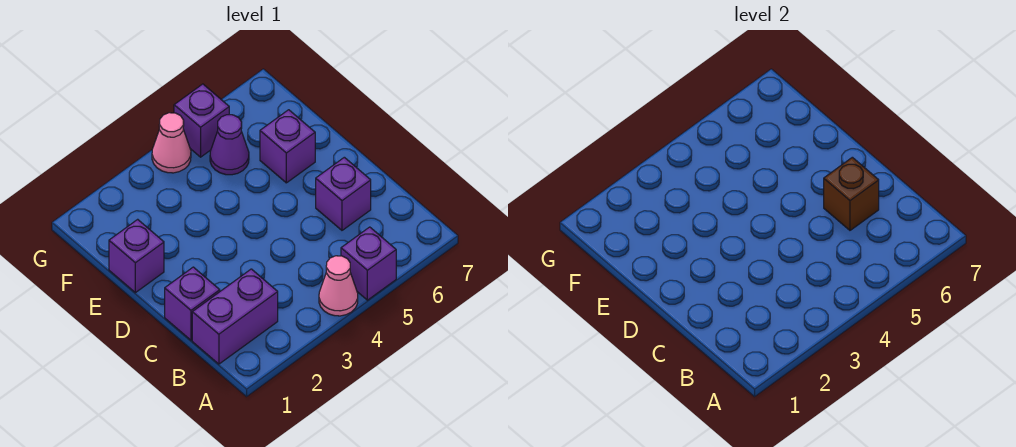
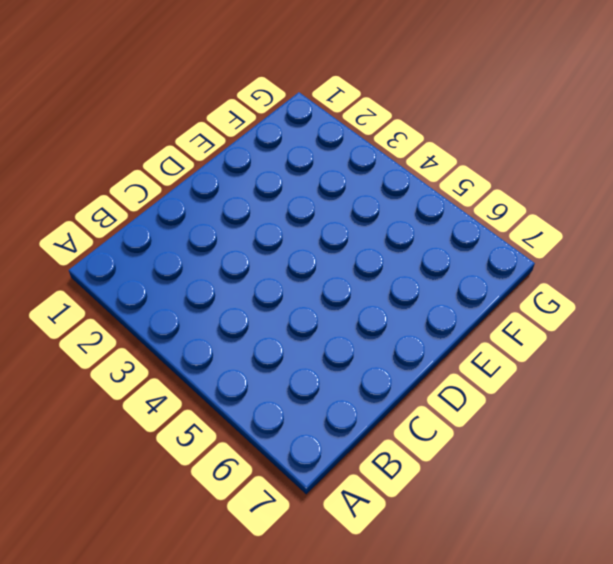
none -> pink cone A4 level 1
none -> purple brick A5 level 1

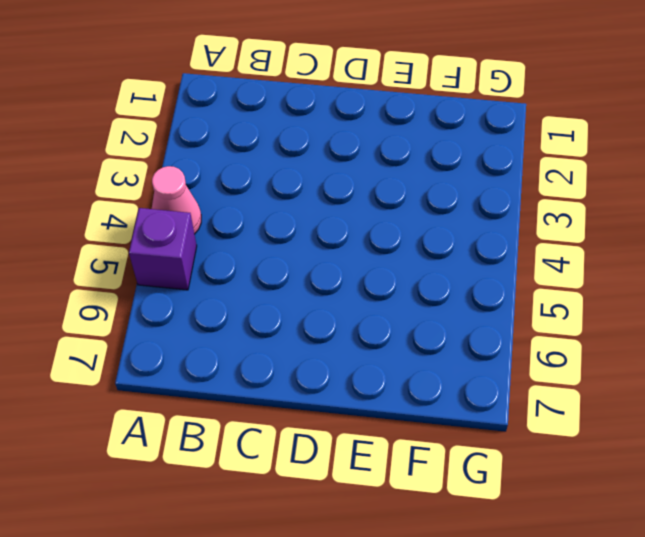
none -> purple brick B1:B2 level 1
none -> purple brick C1 level 1

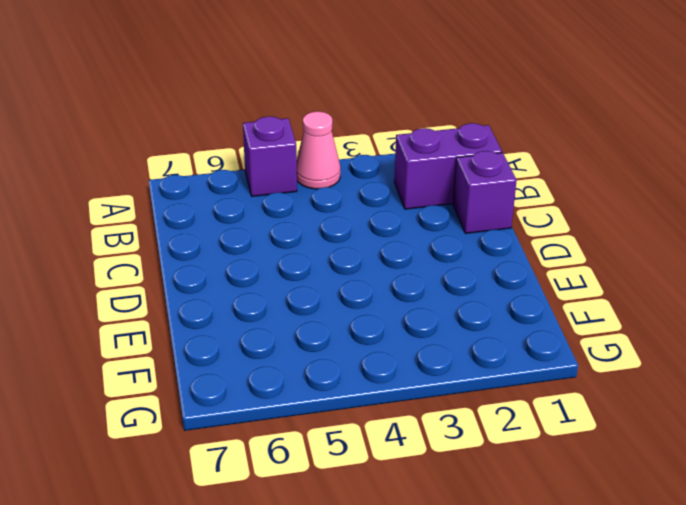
none -> purple brick C6 level 1
none -> purple brick E1 level 1

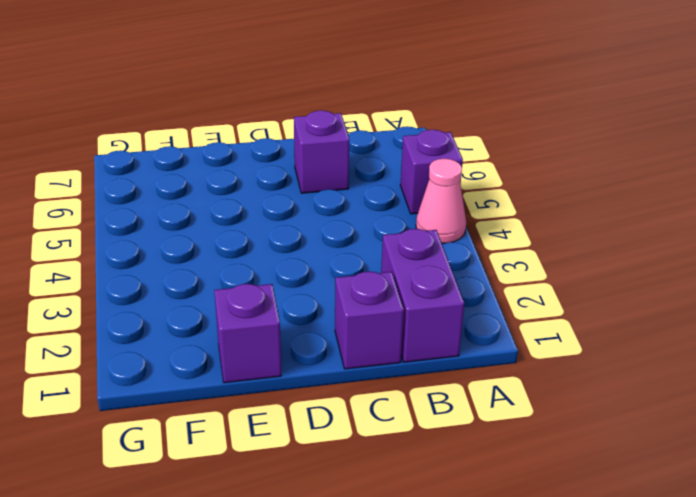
none -> purple brick E6 level 1
none -> purple cone F5 level 1

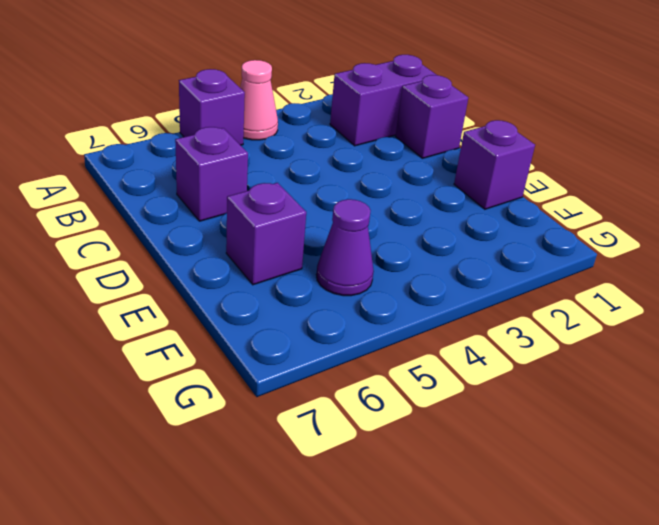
none -> pink cone G4 level 1
none -> purple brick G5 level 1

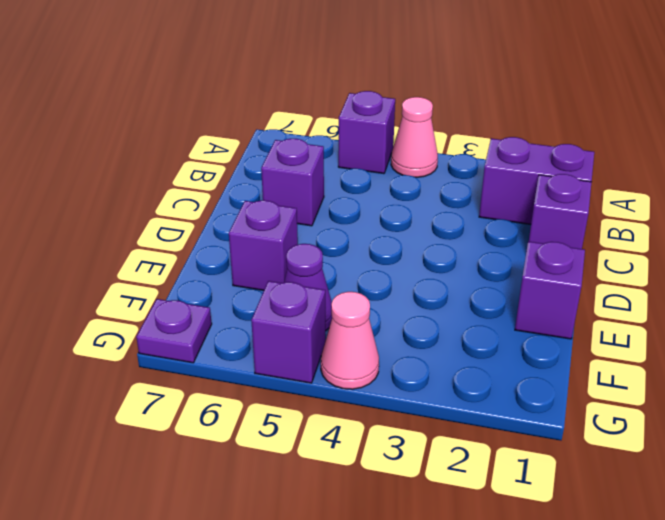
purple plate G7 level 1 -> none
none -> brown brick C6 level 2

